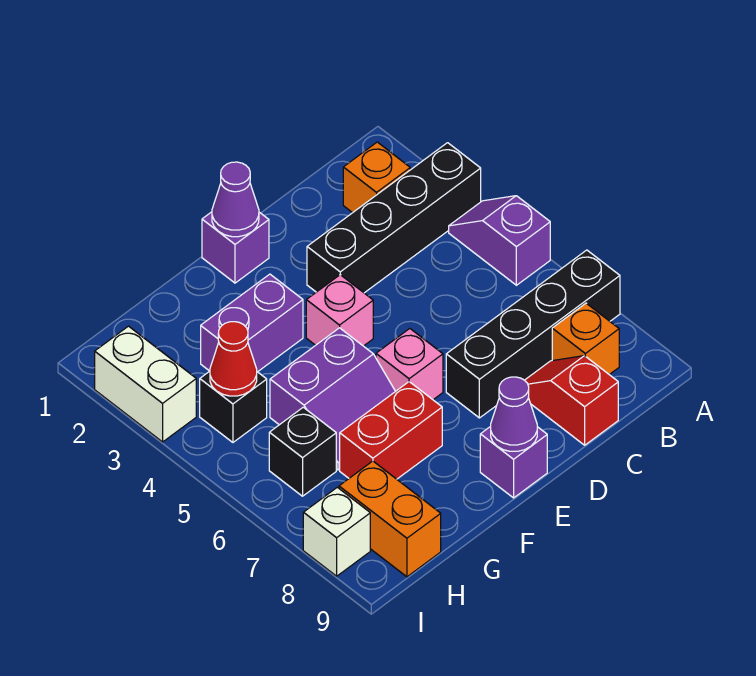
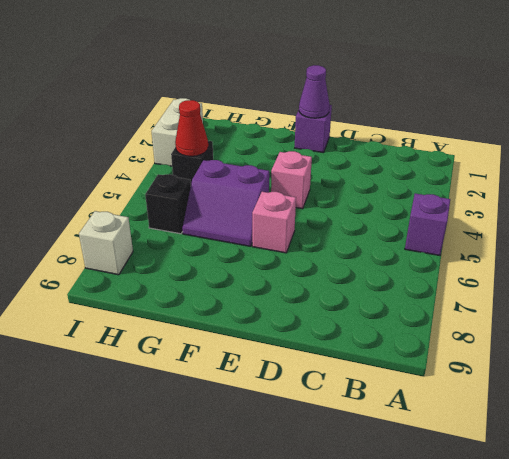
none -> black brick A3:D3 level 1
none -> black brick A7:D7 level 1
none -> orange brick B2 level 1

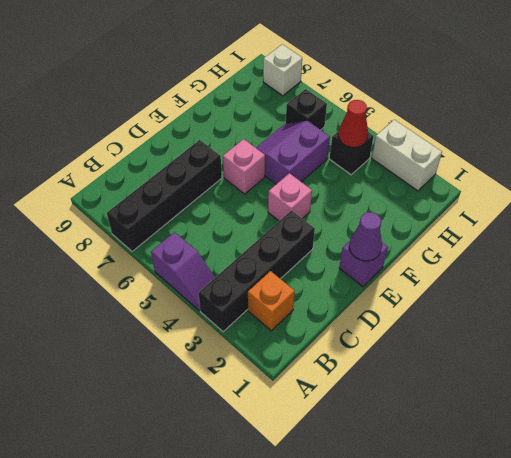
none -> orange brick B8 level 1
none -> red slope C8:C9 level 1 top 9
none -> purple brick E9 level 1

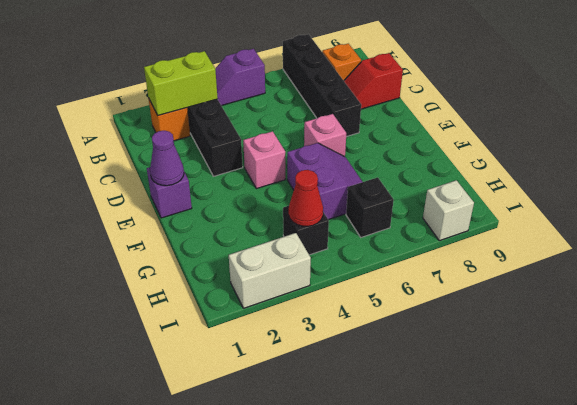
lime brick B2:B3 level 2 -> none
none -> purple brick E9 level 1
none -> purple brick F3:G3 level 1
none -> red brick F7:G7 level 1

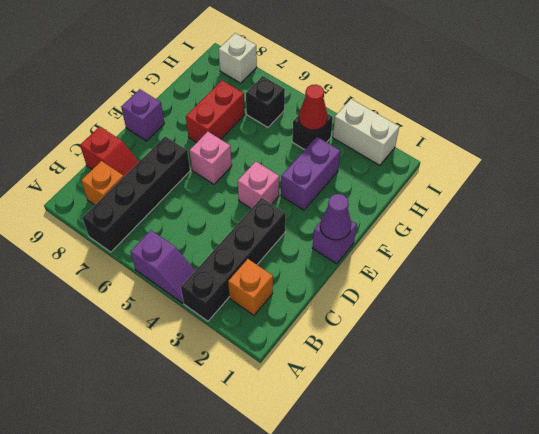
none -> purple slope F5:G6 level 1 top 5
none -> orange brick H8:H9 level 1
none -> purple cone E9 level 2

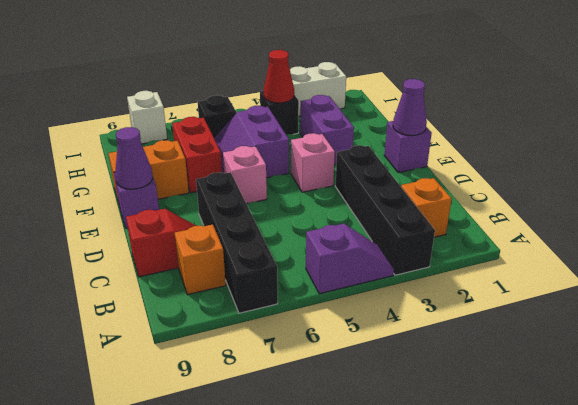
orange brick F8:F9 level 1 -> orange brick H8:H9 level 1

